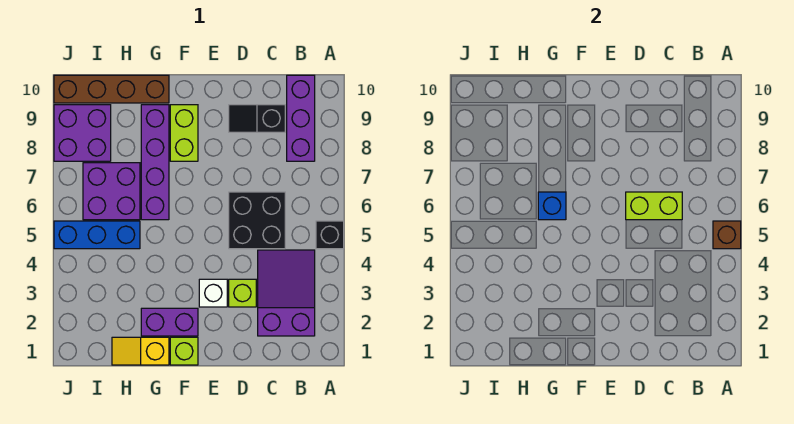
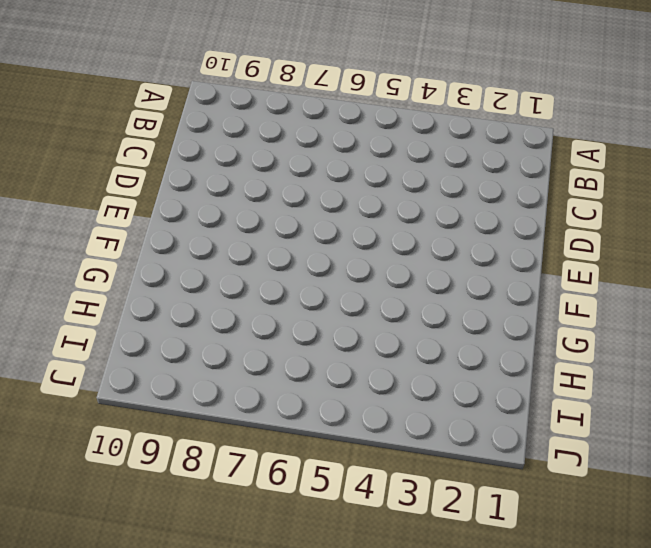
none -> black brick A5 level 1
none -> purple slope B2:C4 level 1 top 2
none -> purple brick B8:B10 level 1

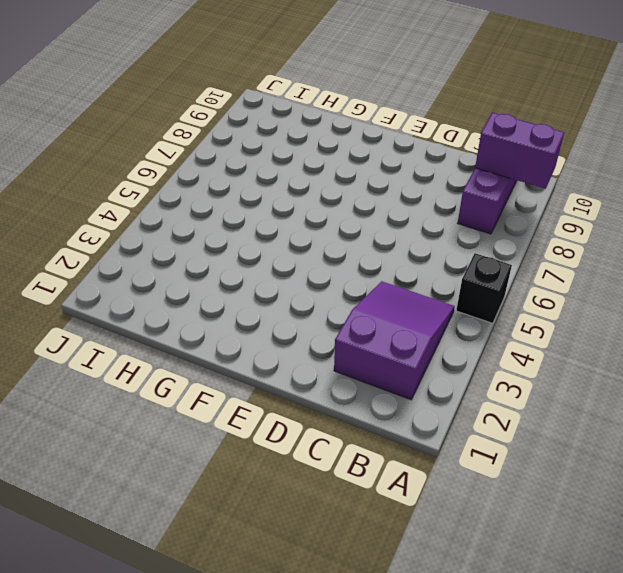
purple brick A9:B9 level 2 -> purple brick F2:G2 level 1
none -> black brick C5:D6 level 1
none -> black slope C9:D9 level 1 top C
none -> lime brick D3 level 1

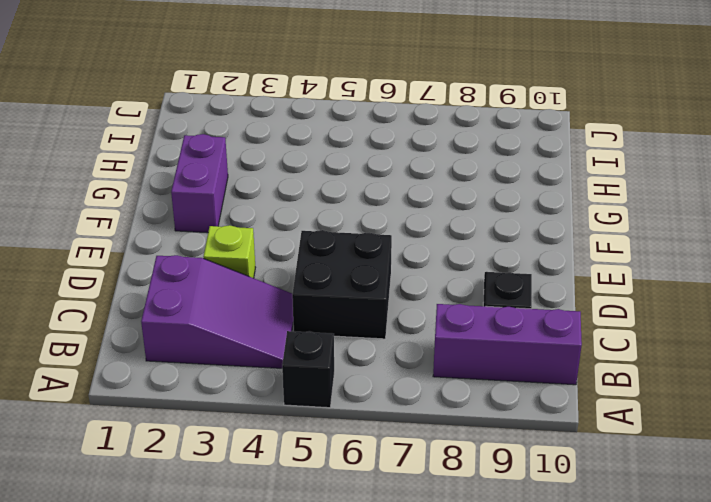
none -> white brick E3 level 1
none -> lime brick F1 level 1
none -> lime brick F8:F9 level 1

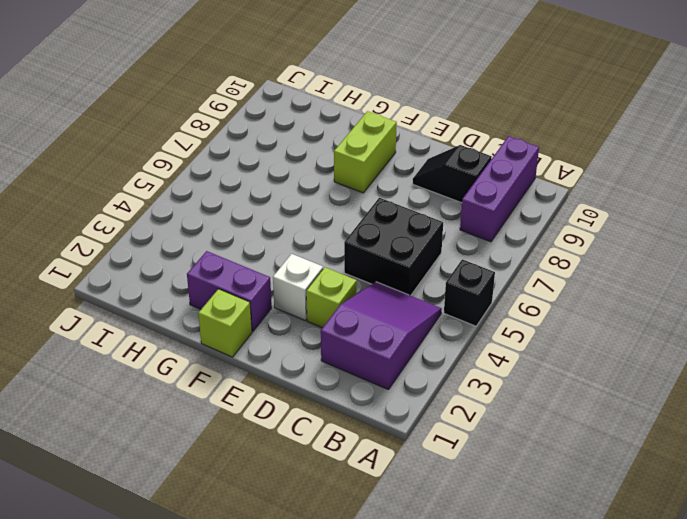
none -> yellow slope G1:H1 level 1 top G
none -> purple brick G6:G9 level 1
none -> brown brick G10:J10 level 1

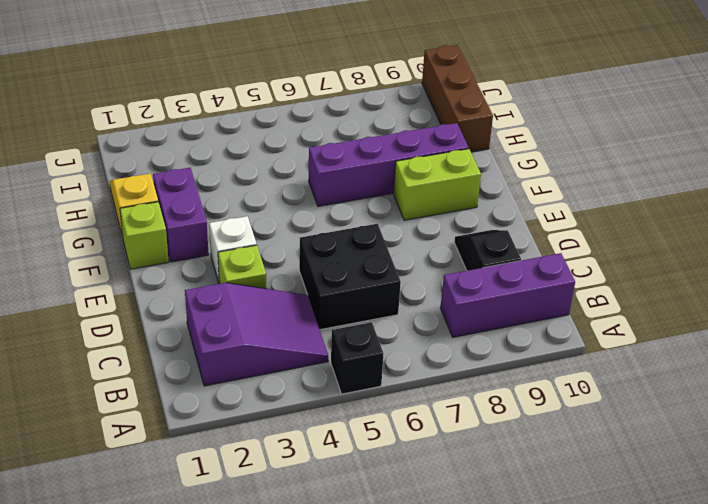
brown brick H10:J10 level 1 -> brown brick G10:J10 level 1
none -> blue brick H5:J5 level 1
none -> purple brick H6:I7 level 1
none -> purple brick I8:J9 level 1

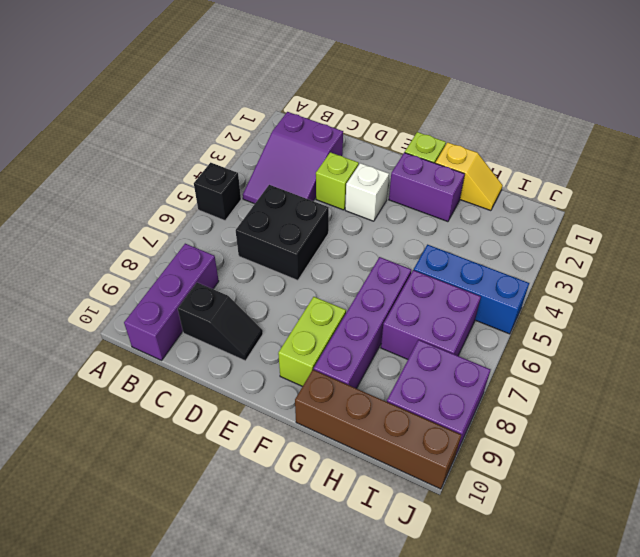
none -> brown brick A5 level 2
none -> lime brick C6:D6 level 2
none -> blue brick G6 level 2

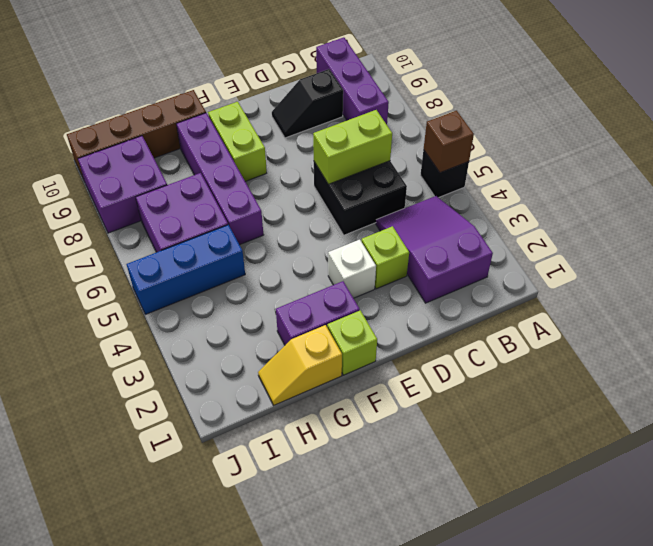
none -> blue brick G6 level 2

